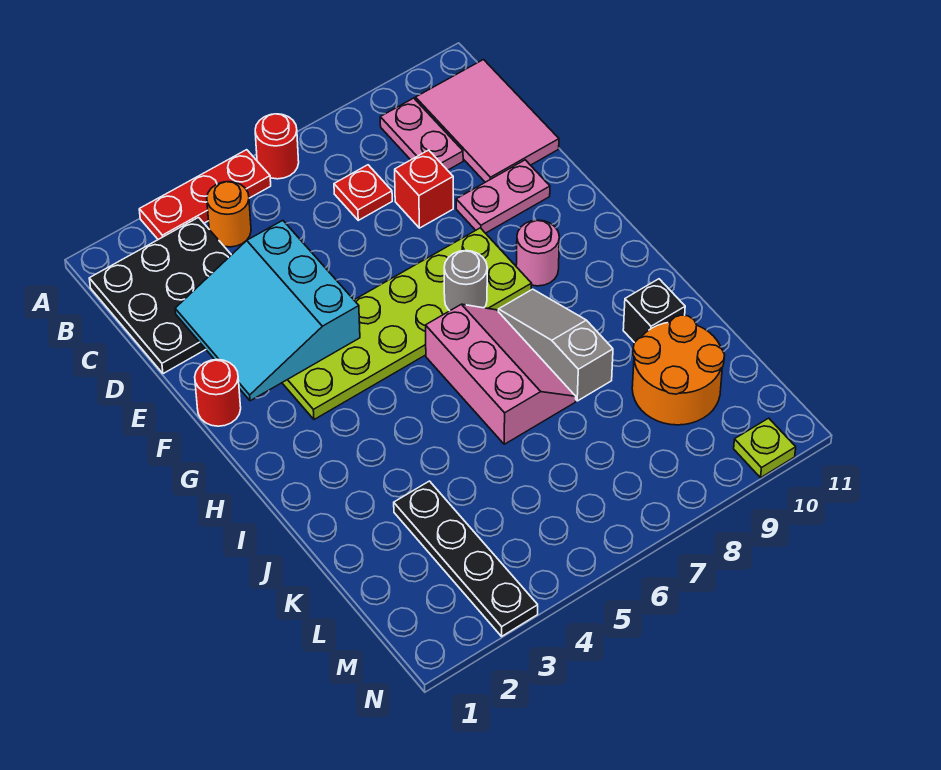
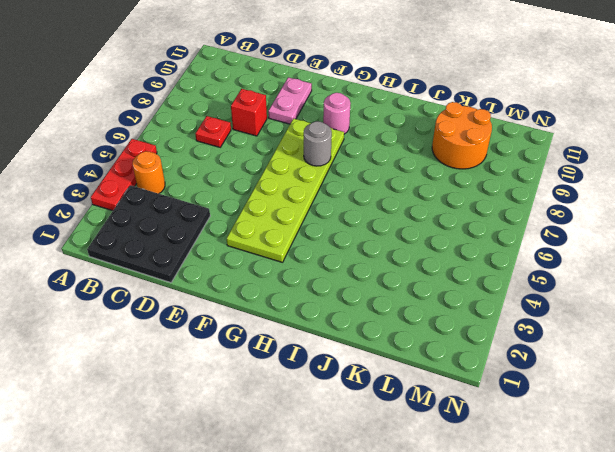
none -> red round brick A6 level 1
none -> pink plate B9:C9 level 1
none -> pink tile B10:D11 level 1

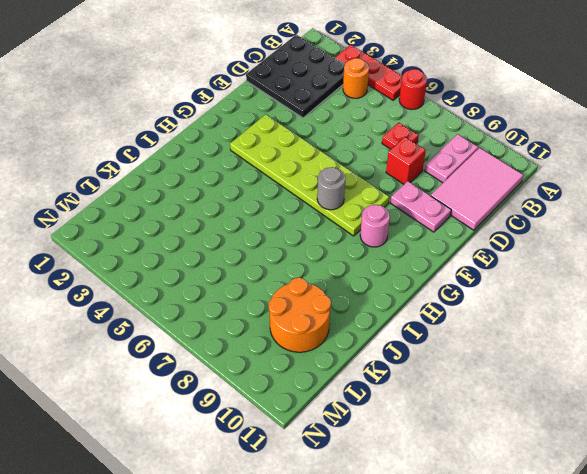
none -> red round brick F1 level 1
none -> pink slope H6:J7 level 1 top 6
none -> grey slope H8:J8 level 1 top J

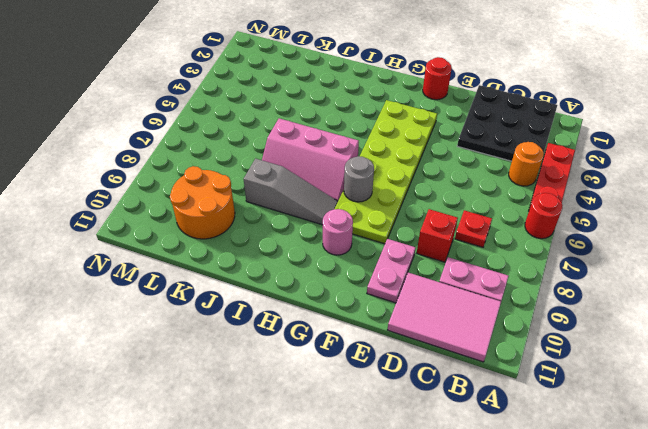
none -> black brick J10 level 1
none -> black plate K3:N3 level 1
none -> lime plate N10 level 1

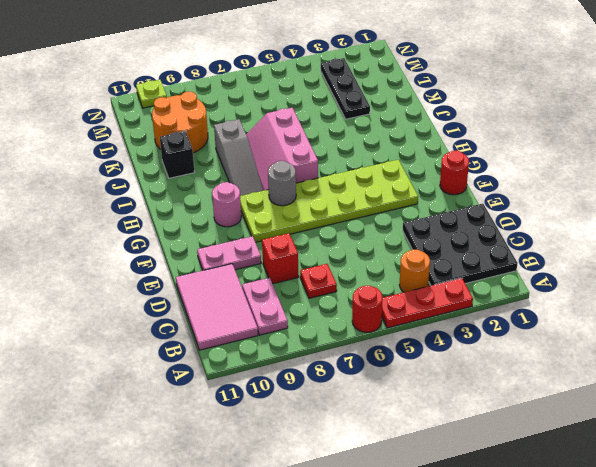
black plate K3:M3 level 1 -> black plate K3:N3 level 1
none -> cyan slope D2:F4 level 2 top 4

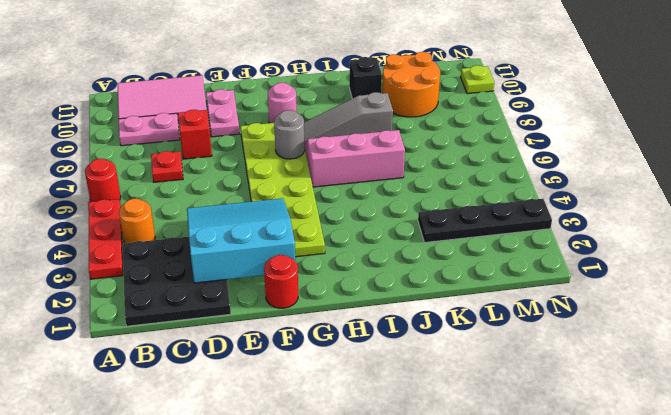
cyan slope D2:F4 level 2 top 2 -> cyan slope D2:F4 level 2 top 4

